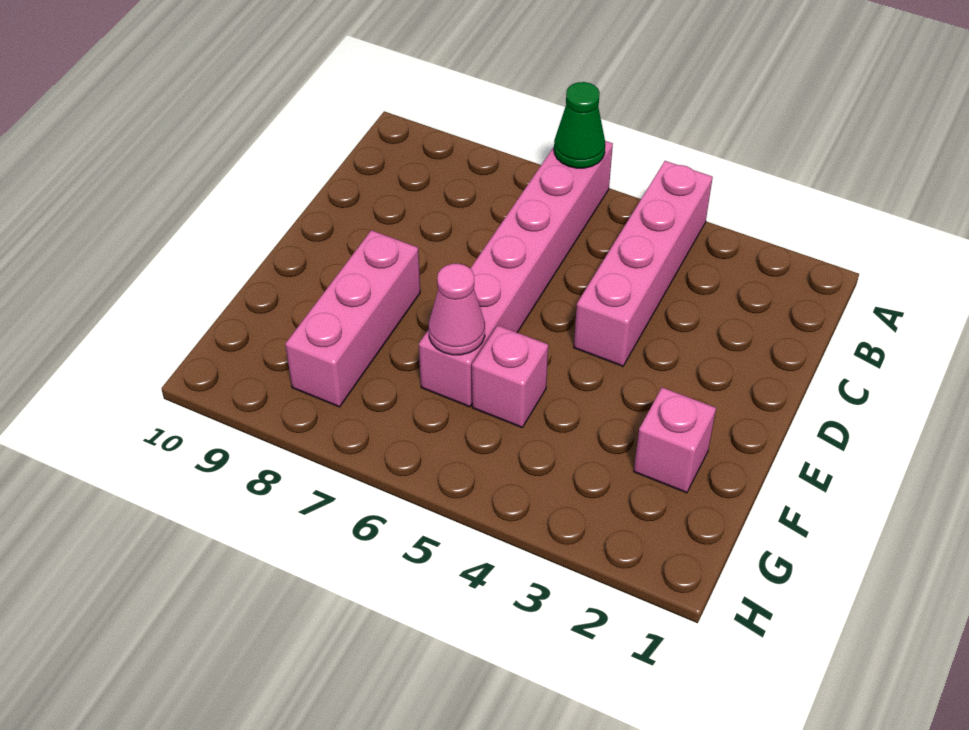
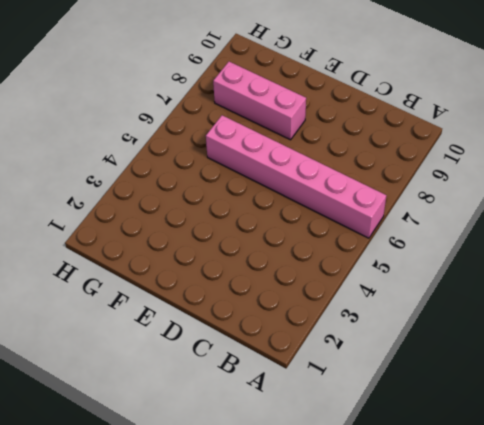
none -> pink brick A4:D4 level 1
none -> pink brick F2 level 1

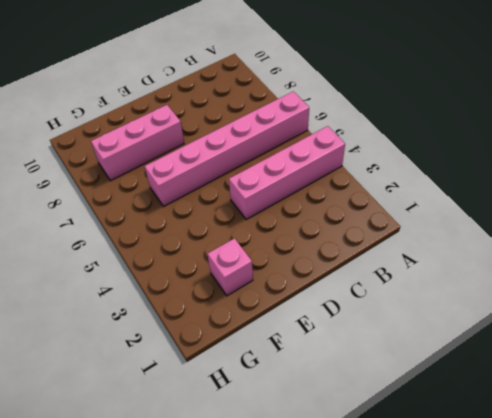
none -> pink brick F5 level 1
none -> green cone A6 level 2

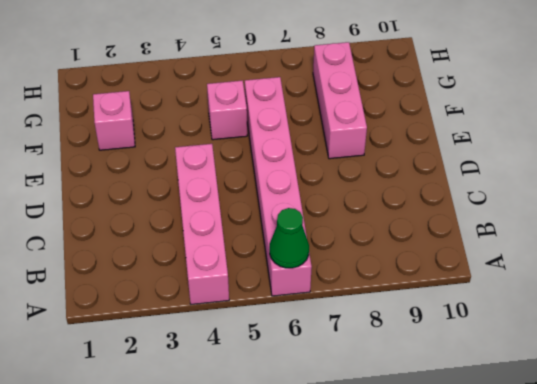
none -> pink cone F6 level 2

